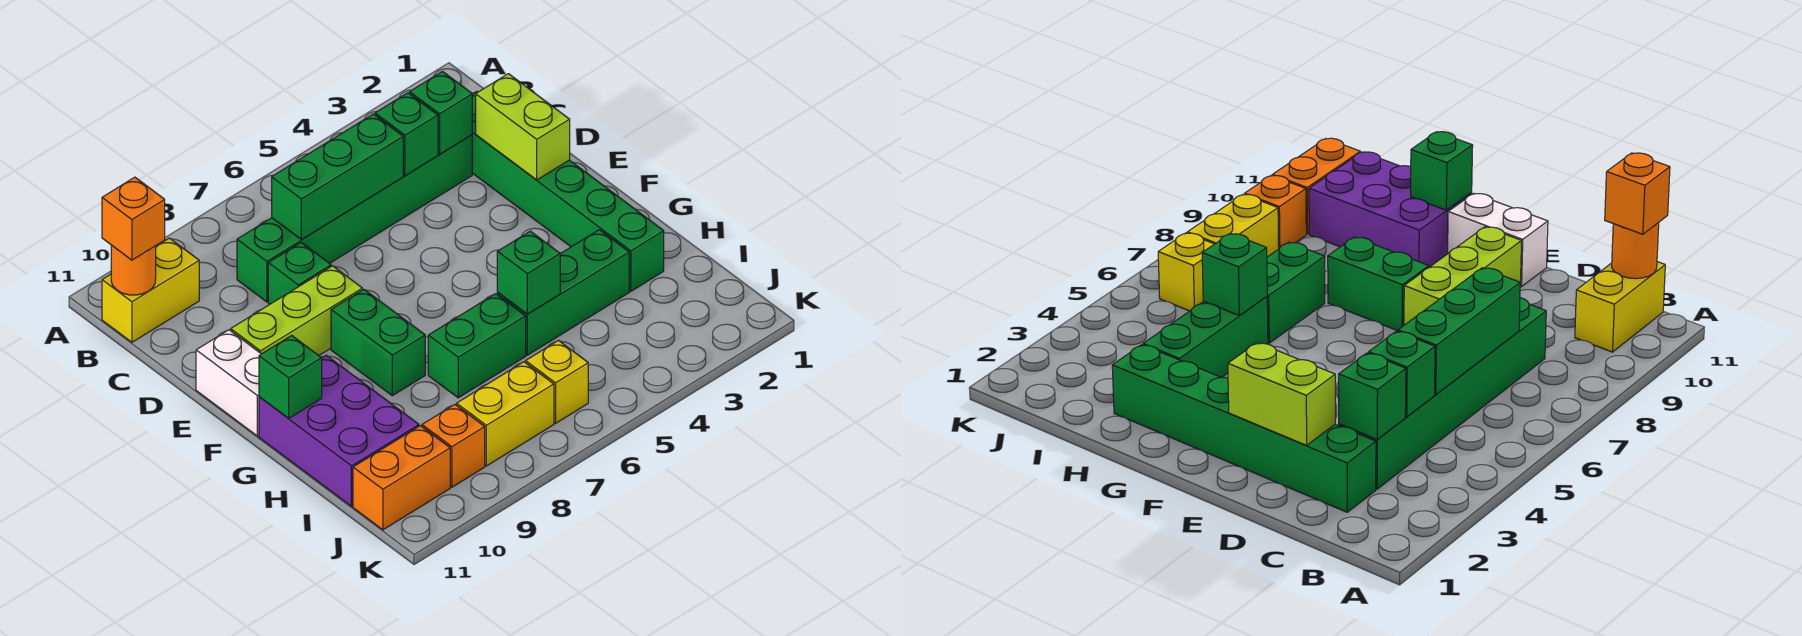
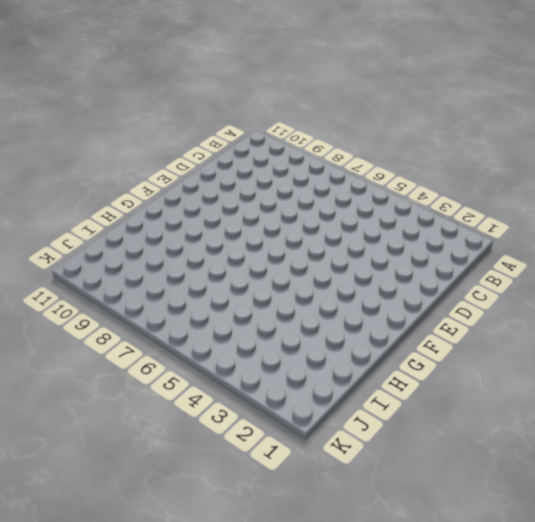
none -> yellow brick B10:B11 level 1
none -> green brick C2:H2 level 1
none -> green brick C3:C8 level 1

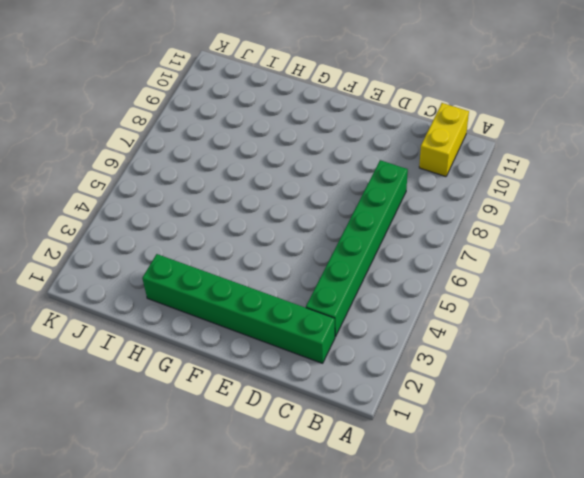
none -> green brick D8 level 1
none -> lime brick E8:E10 level 1
none -> white brick E11:F11 level 1

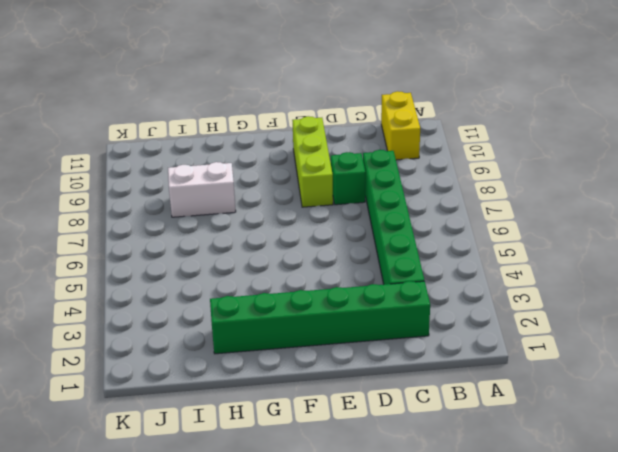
white brick H8:I8 level 1 -> white brick E11:F11 level 1
none -> green brick F8:G8 level 1
none -> purple brick G10:I11 level 1
none -> green brick H3:H5 level 1

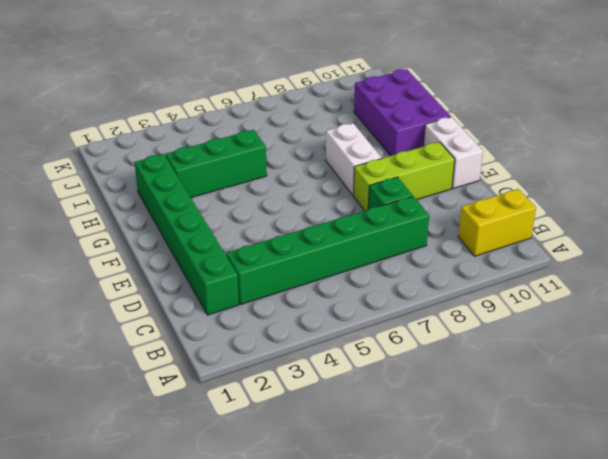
white brick F8:G8 level 1 -> green brick F8:G8 level 1
none -> green brick H6:H7 level 1
none -> yellow brick J6 level 1
none -> yellow brick J7:J8 level 1

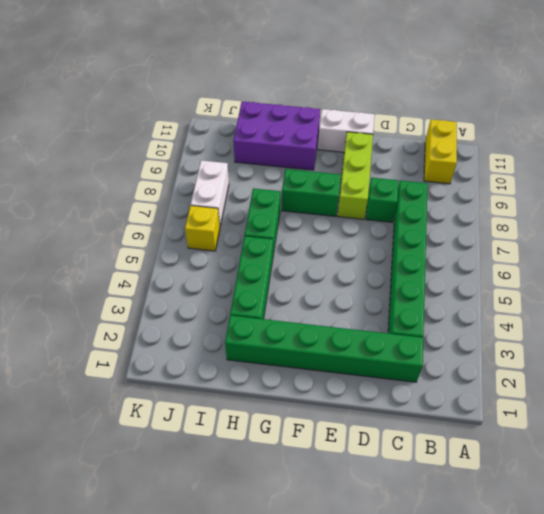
white brick J7:J8 level 1 -> yellow brick J7:J8 level 1
none -> orange brick J9 level 1
none -> orange brick J10:J11 level 1
none -> orange round brick B11 level 2

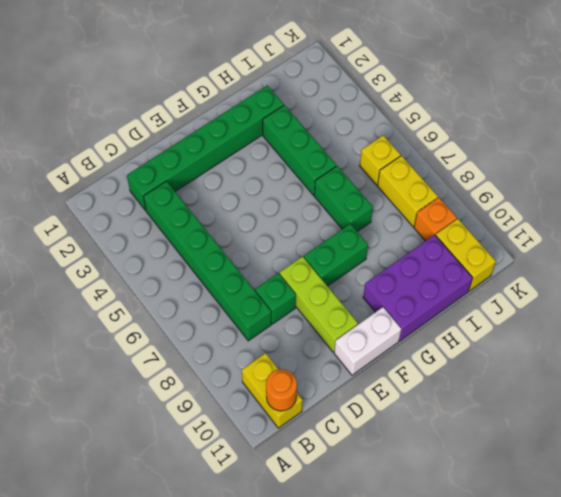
yellow brick J10:J11 level 1 -> orange brick J10:J11 level 1
none -> green brick C3 level 2
none -> green brick C4 level 2
none -> green brick C5:C7 level 2

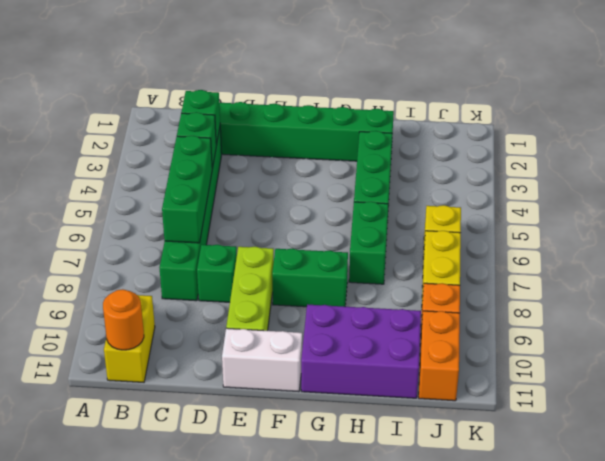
none -> lime brick D2:E2 level 2
none -> green brick G11 level 2
none -> green brick H5 level 2

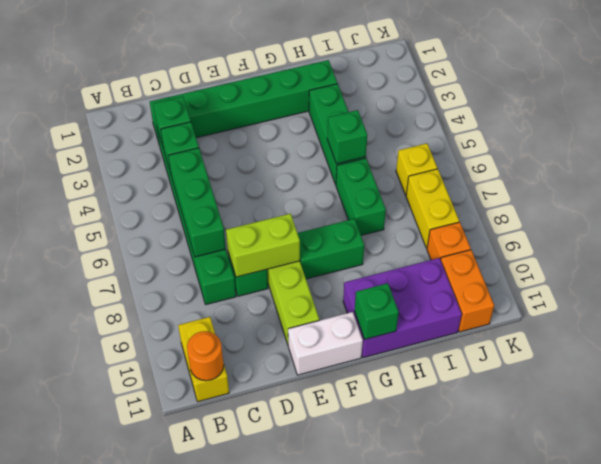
lime brick D8:E8 level 2 -> lime brick D2:E2 level 2
none -> orange brick B11 level 3

